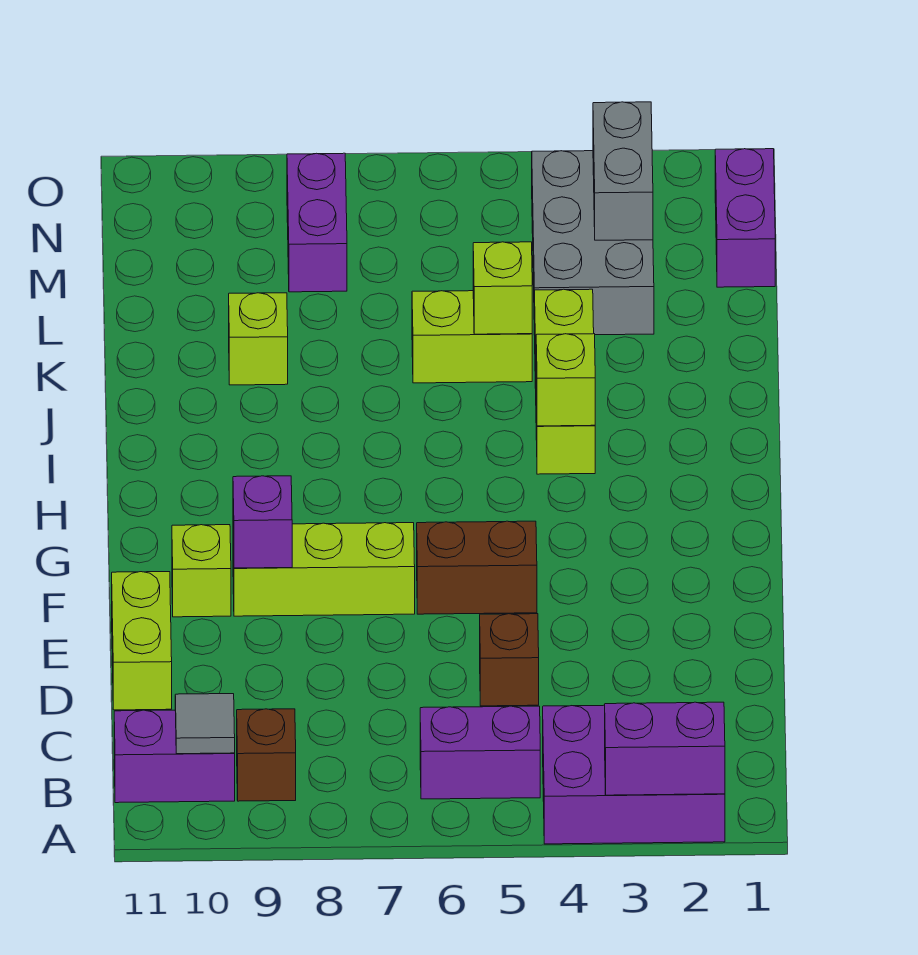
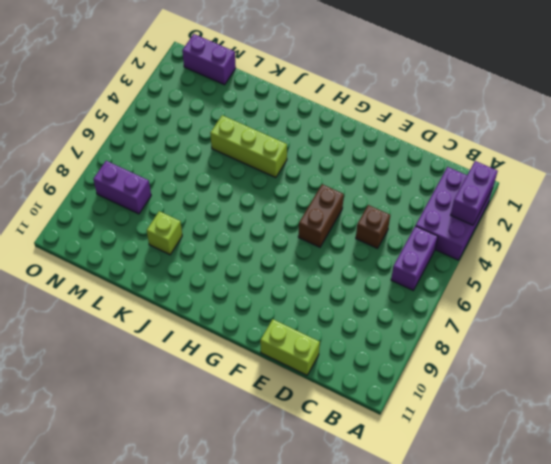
none -> brown brick B9 level 1
none -> purple brick B10:B11 level 1
none -> lime brick F7:F9 level 1

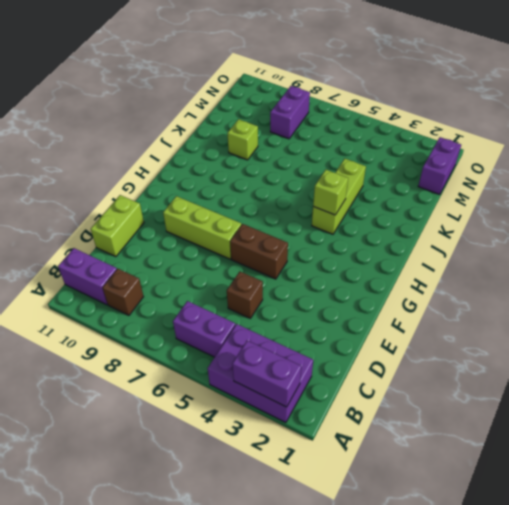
none -> lime brick F10 level 1
none -> lime brick K5:K6 level 1
none -> grey brick L3:N4 level 1

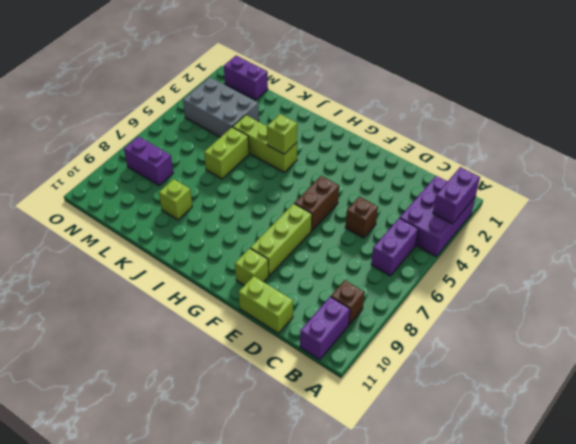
none -> grey tile B10 level 2
none -> purple brick F9 level 2
none -> lime brick K5 level 2

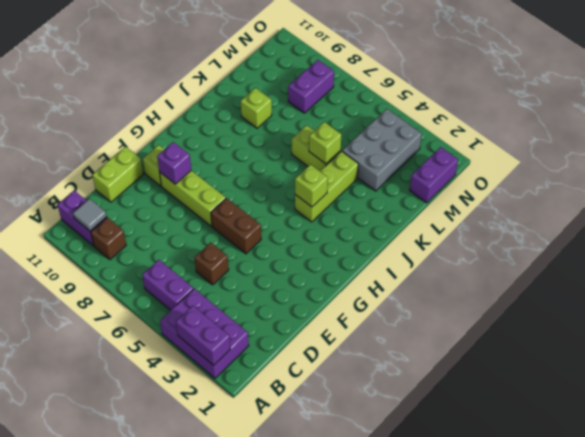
none -> grey brick M3:N3 level 2

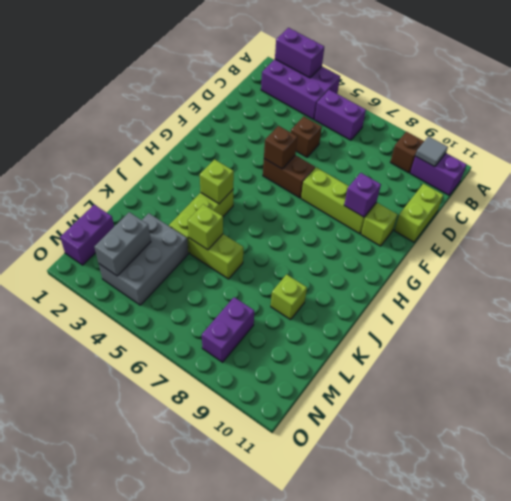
brown brick F5 level 2 -> none

